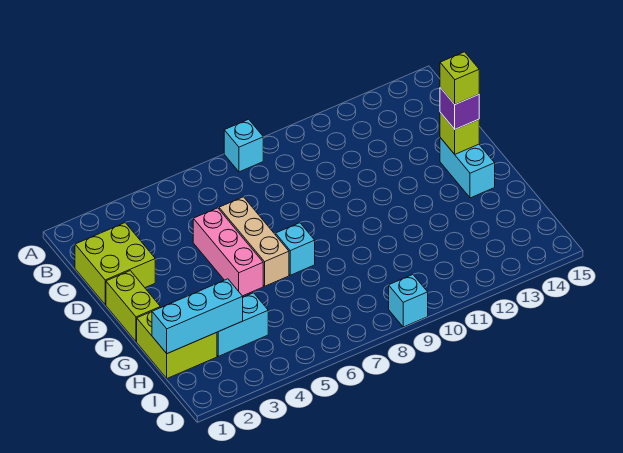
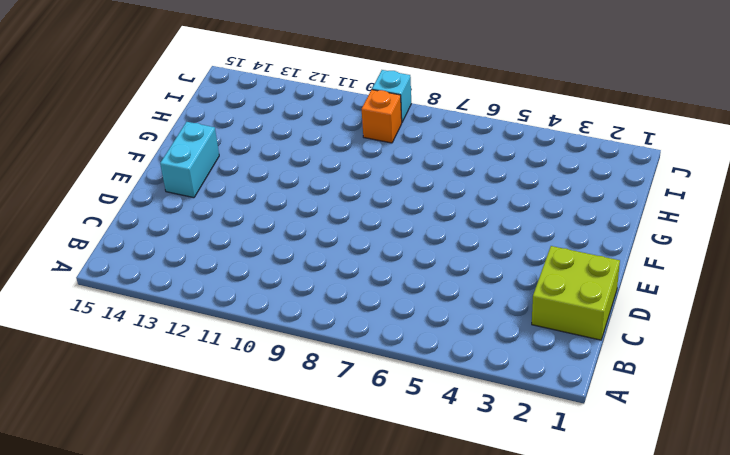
orange brick I9 level 1 -> none
none -> cyan brick A8 level 1
none -> pink brick D5:F5 level 1
none -> tan brick D6:F6 level 1

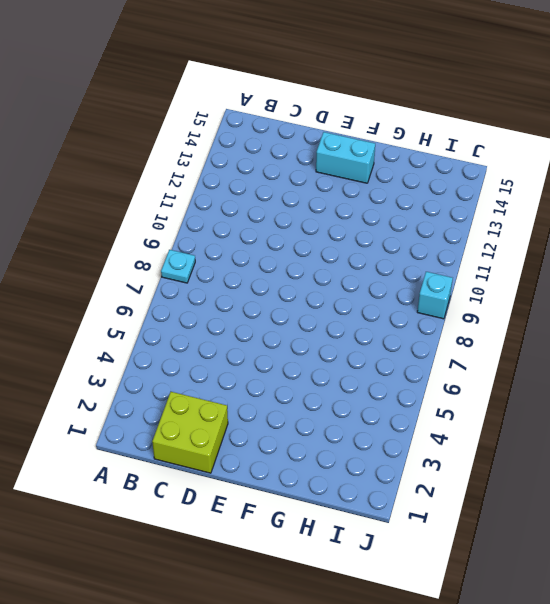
cyan plate A8 level 1 -> cyan brick A8 level 1
none -> pink brick D5:F5 level 1
none -> tan brick D6:F6 level 1
none -> lime brick E1:F1 level 1

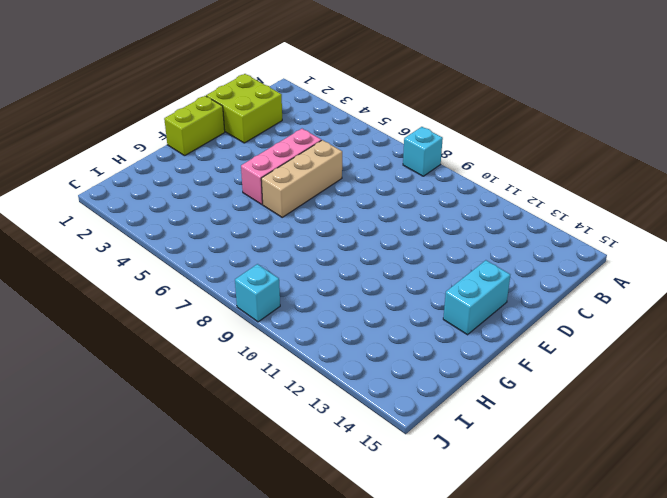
none -> cyan brick F7 level 1
none -> lime brick G1:H2 level 1
none -> cyan brick H3:H4 level 1

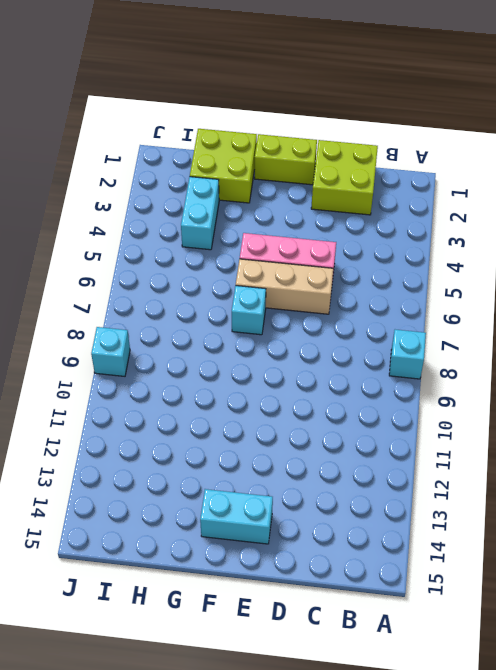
none -> lime brick E14 level 2
none -> cyan brick H1:H3 level 2
none -> purple brick E14 level 3

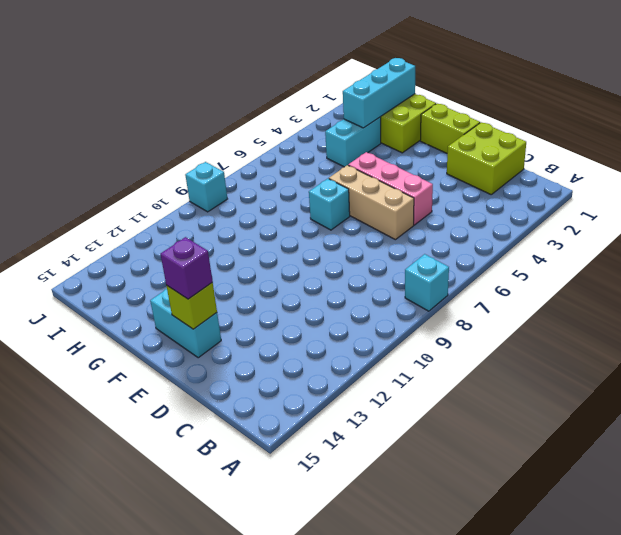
none -> lime brick E14 level 4

